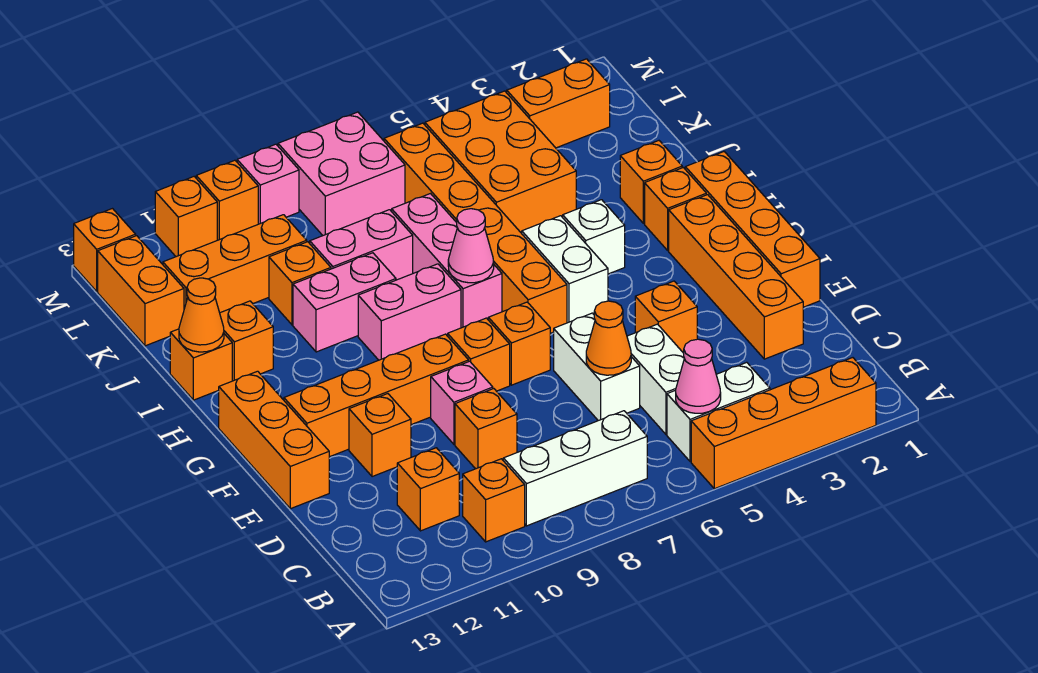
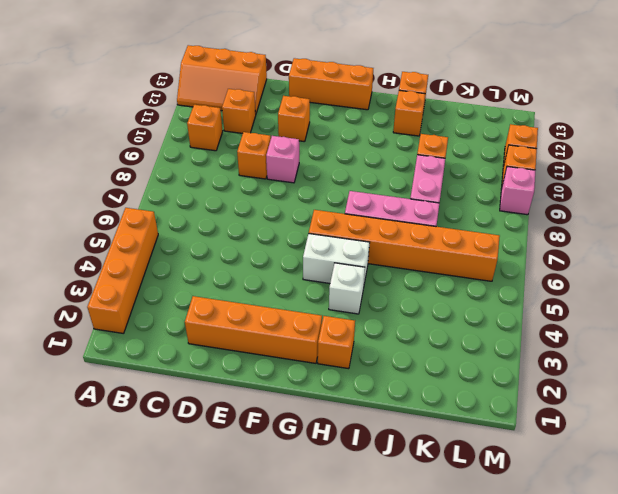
orange slope A12:C13 level 1 top 13 -> none
none -> white brick B4:B5 level 1
none -> white brick B7:B9 level 1
none -> white brick C5:D5 level 1
none -> white brick D6:E6 level 1

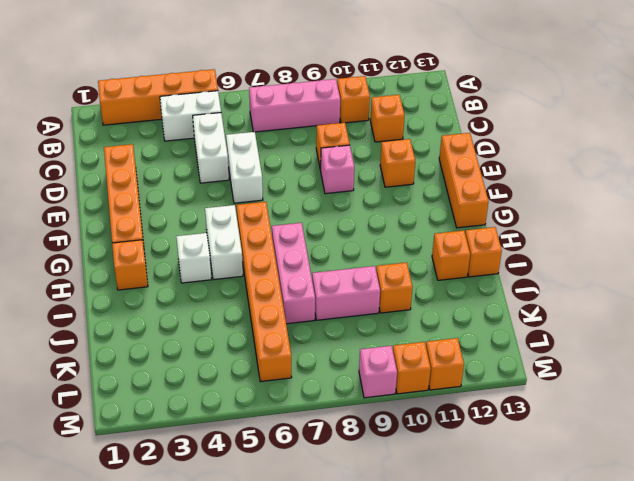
pink brick B7:B9 level 1 -> white brick B7:B9 level 1
none -> orange brick E1:H1 level 1
none -> orange brick E4 level 1
none -> orange brick F7 level 1
none -> orange brick F8 level 1

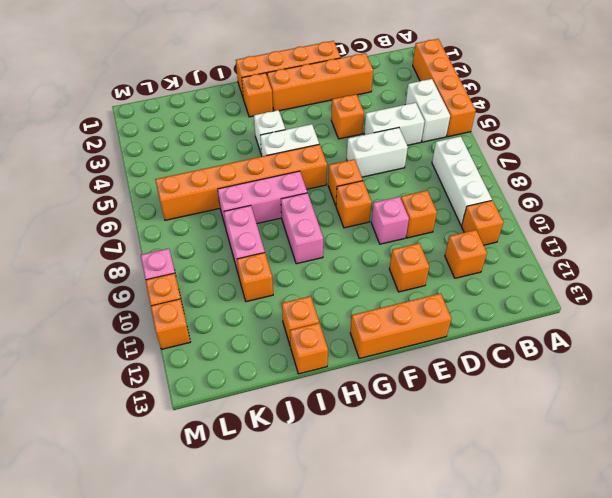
none -> orange brick F9:F12 level 1
none -> orange brick I2 level 1
none -> pink brick I9:I10 level 1
none -> orange brick J4:L5 level 1

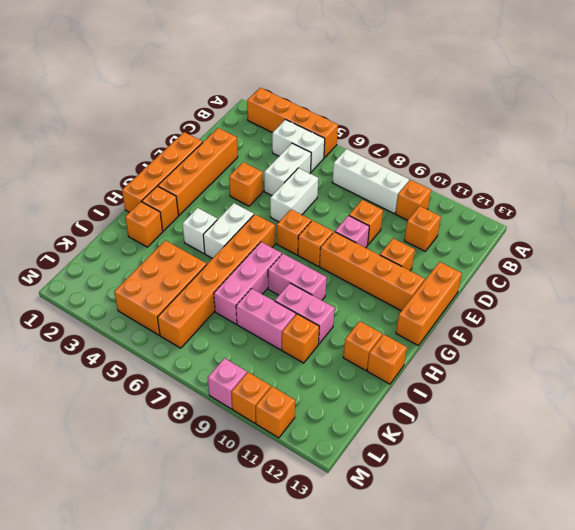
none -> orange brick K10:K12 level 1
none -> orange brick K13:L13 level 1
none -> orange brick L2:L3 level 1
none -> pink brick L7:M8 level 1

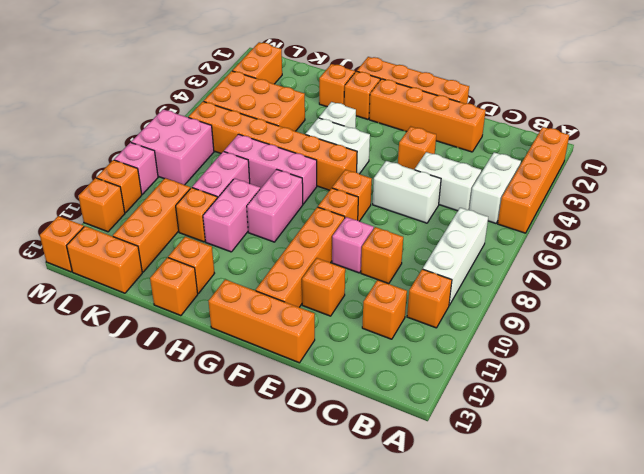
none -> pink cone B5 level 2
none -> orange cone D6 level 2
none -> pink cone H7 level 2
none -> orange cone I13 level 2

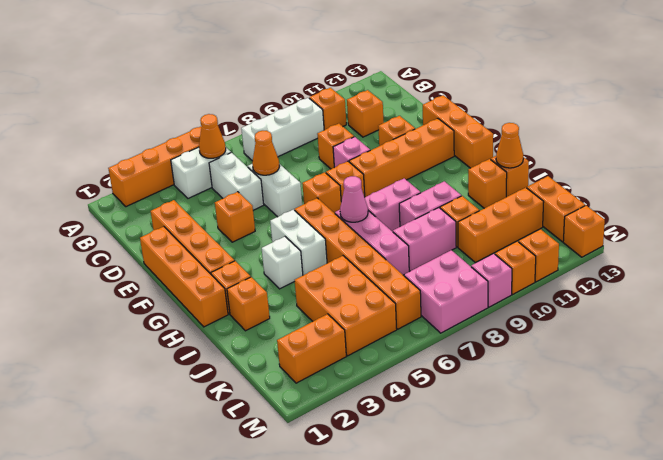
orange cone B5 level 2 -> pink cone B5 level 2

